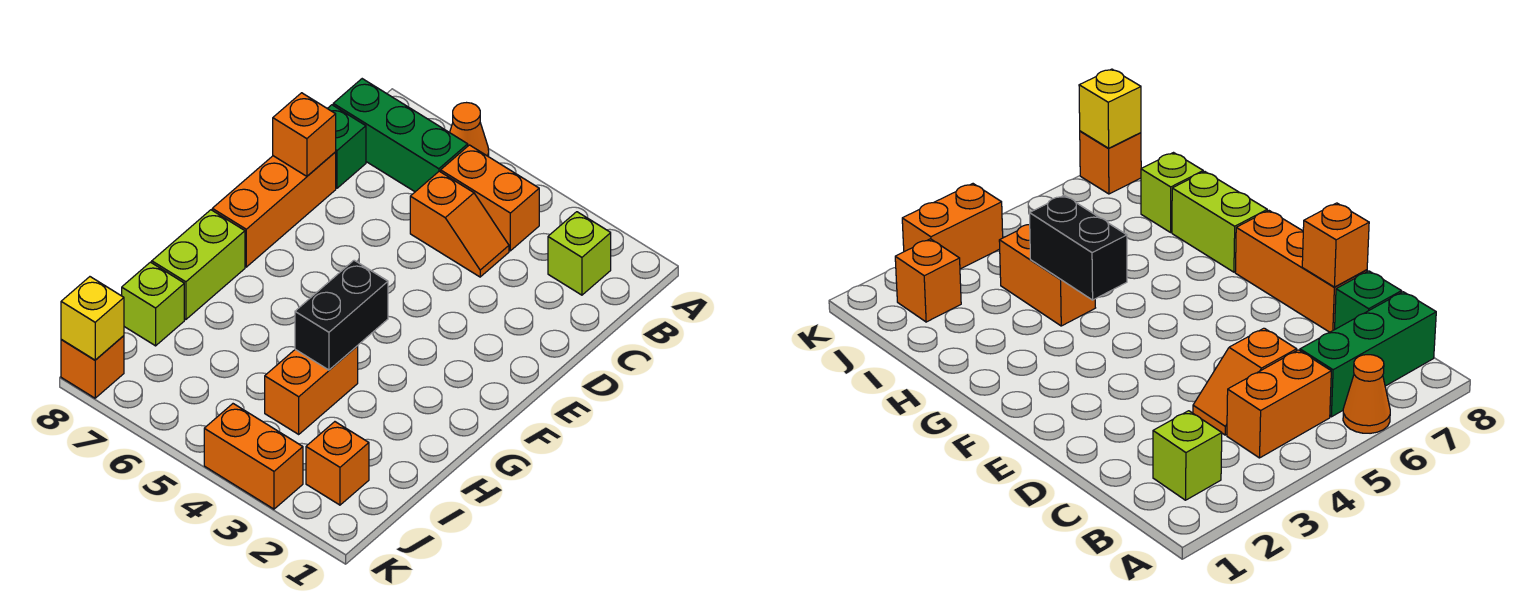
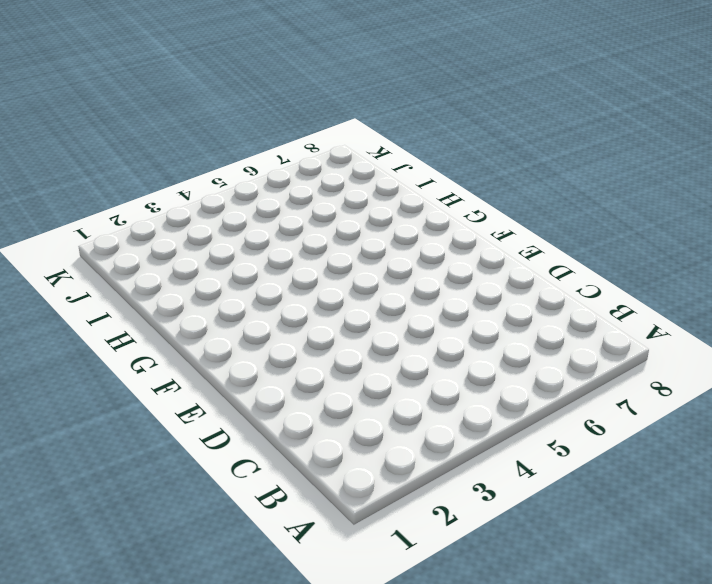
none -> orange cone A6 level 1
none -> lime brick B2 level 1
none -> orange brick B4:B5 level 1

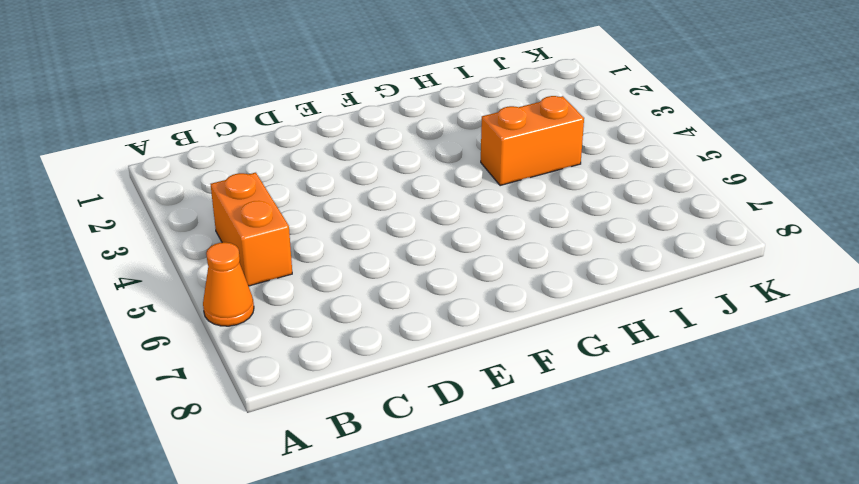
none -> lime brick B2 level 1
none -> green brick B6:B8 level 1
none -> orange slope C4:C5 level 1 top 5

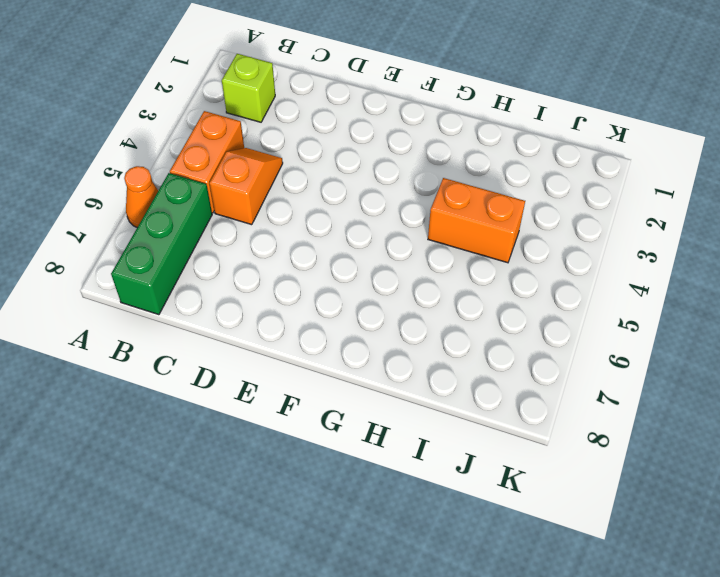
none -> green brick C8 level 1
none -> orange brick D8:F8 level 1
none -> lime brick G8:H8 level 1

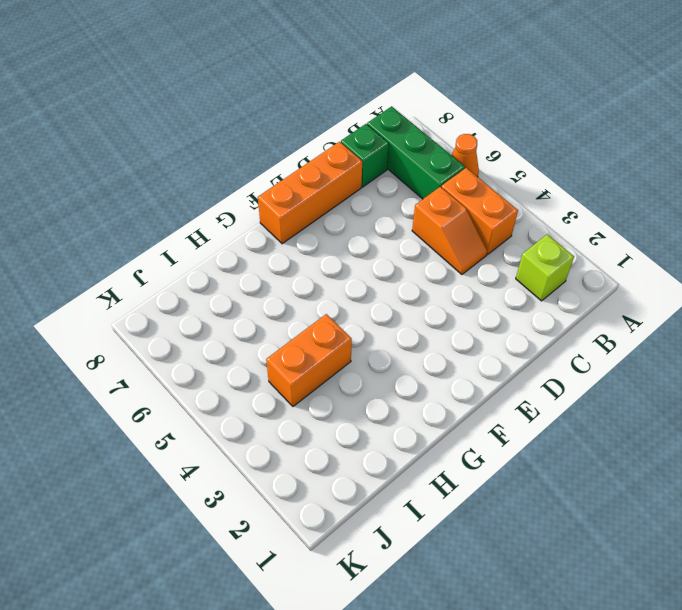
none -> lime brick G8:H8 level 1
none -> lime brick I8 level 1
none -> orange brick J2 level 1

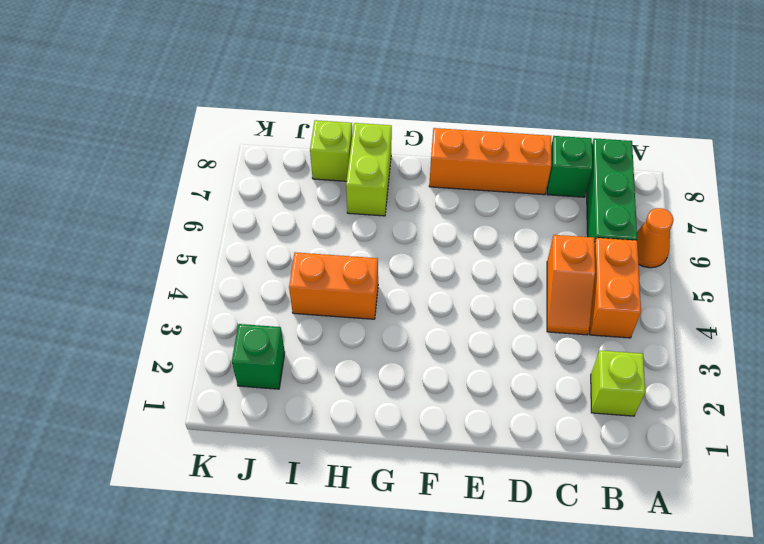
lime brick H7:H8 level 1 -> lime brick G8:H8 level 1
green brick J2 level 1 -> orange brick J2 level 1
none -> orange brick K3:K4 level 1
none -> orange brick K8 level 1
none -> orange brick D8 level 2

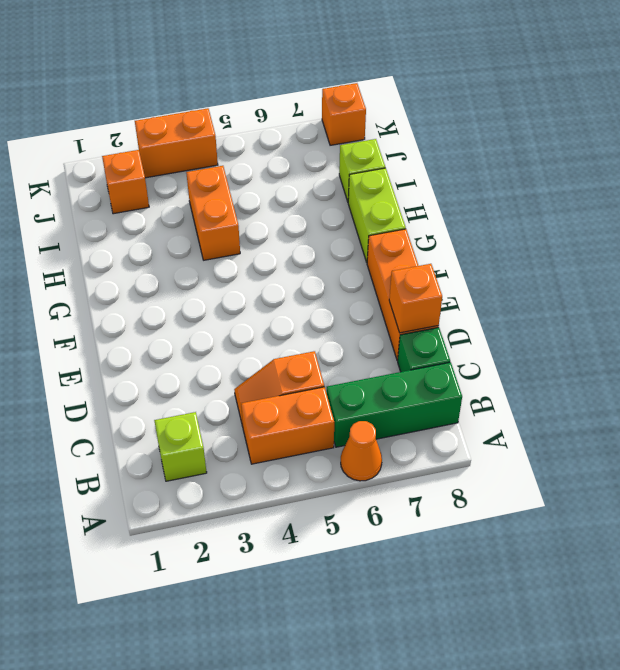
none -> black brick G4:H4 level 2
none -> yellow brick K8 level 2

